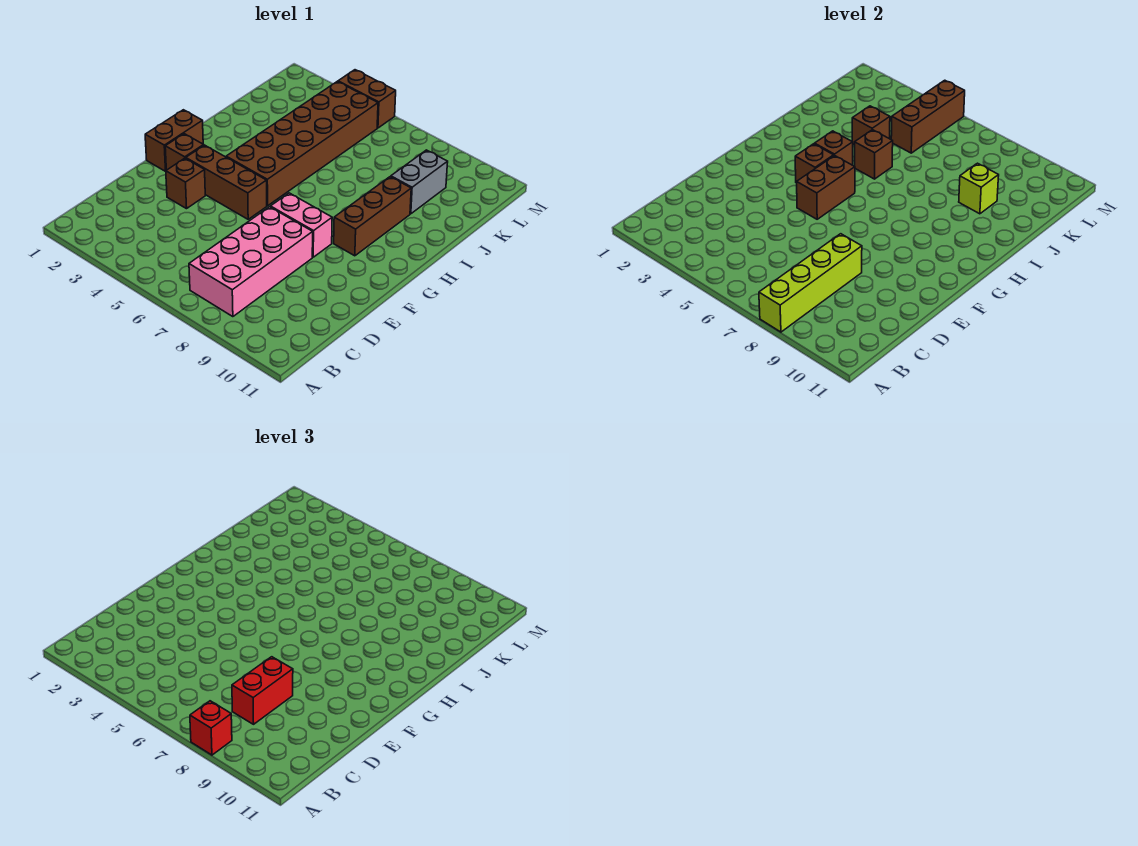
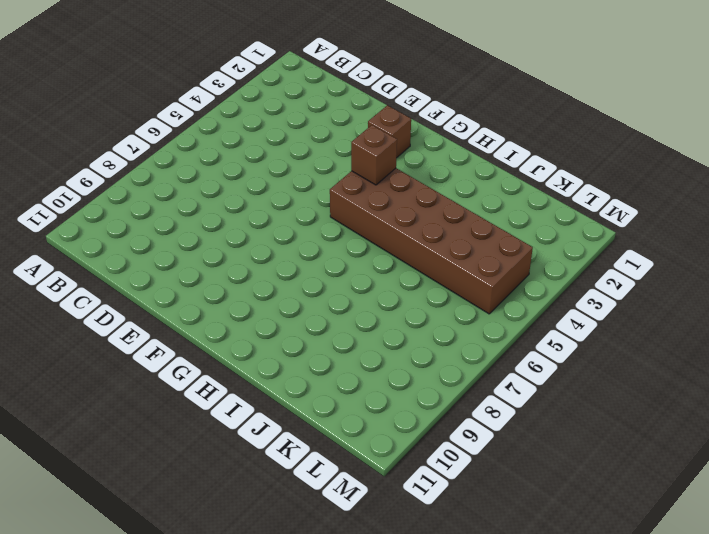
none -> pink brick B7:E8 level 1
none -> brown brick E3 level 1
none -> brown brick F1:G1 level 1

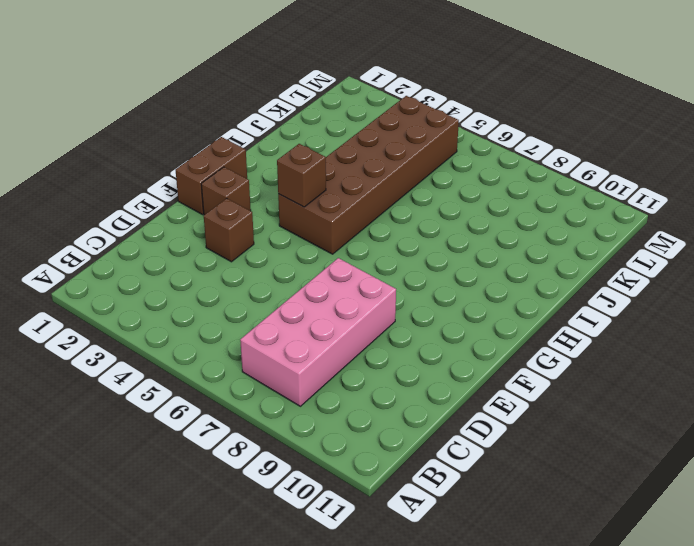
none -> brown brick F3:F5 level 1
none -> pink brick F7:F8 level 1
none -> brown brick G9:I9 level 1

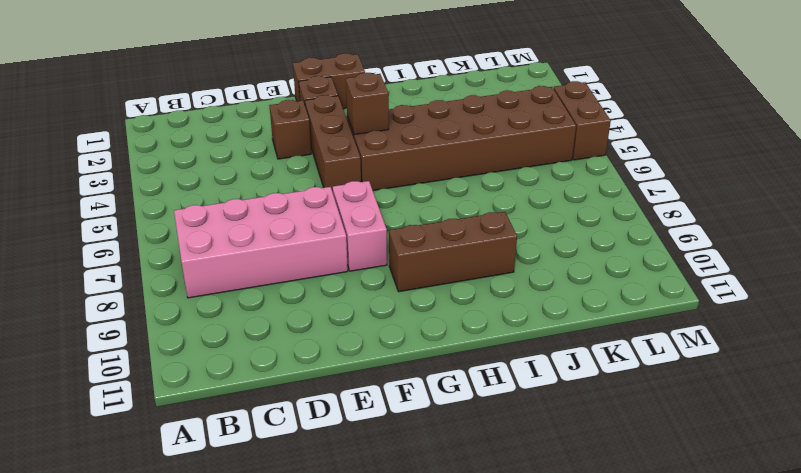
none -> grey brick J9:K9 level 1
none -> lime brick A8:D8 level 2
none -> brown brick F5:G5 level 2

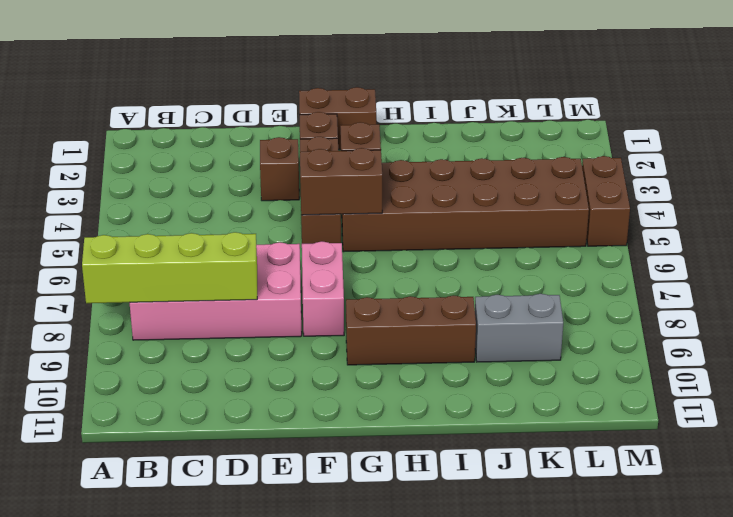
none -> brown brick H4 level 2
none -> brown brick I5 level 2
none -> brown brick J4 level 2

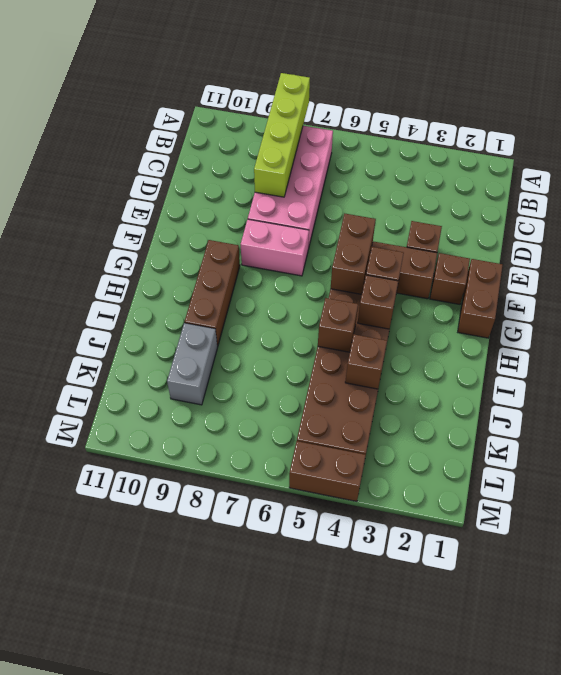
none -> lime brick J9 level 2
none -> brown brick K5:M5 level 2
none -> red brick A8 level 3

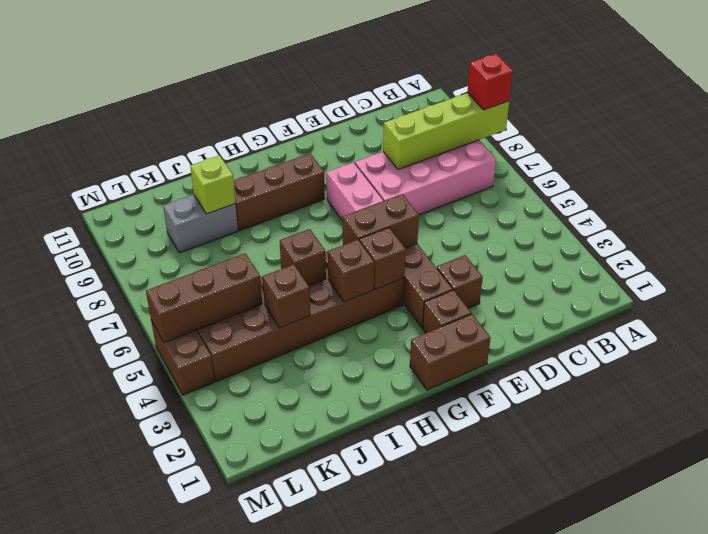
none -> red brick C8:D8 level 3

